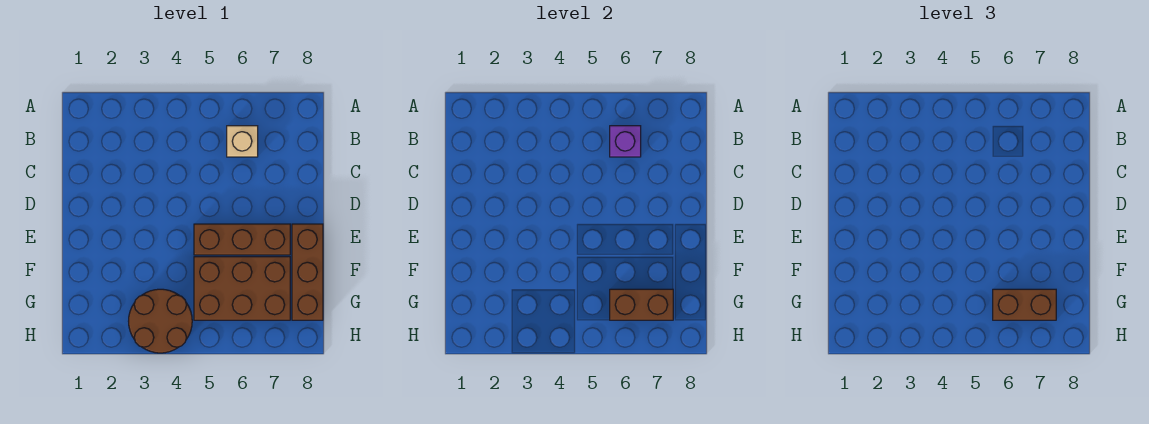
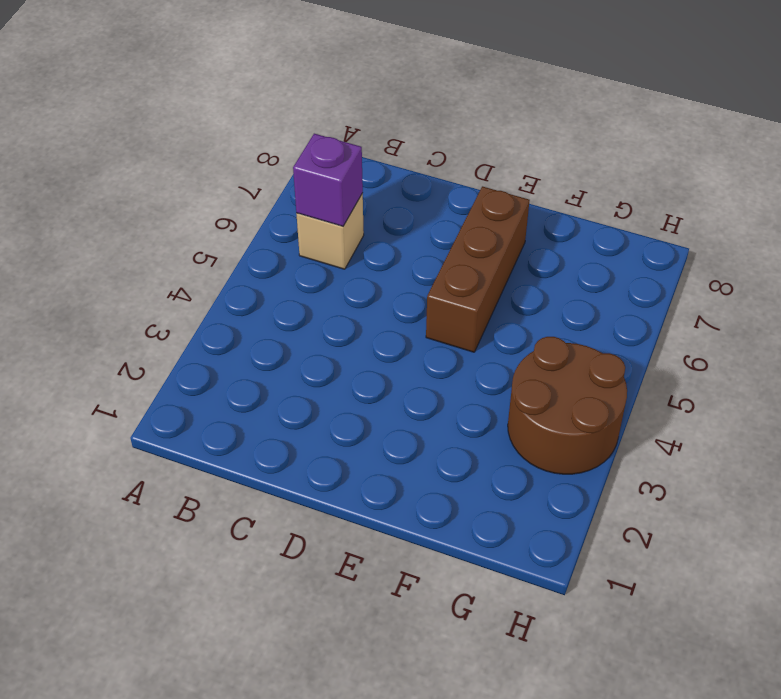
none -> brown brick E8:G8 level 1
none -> brown brick F5:G7 level 1

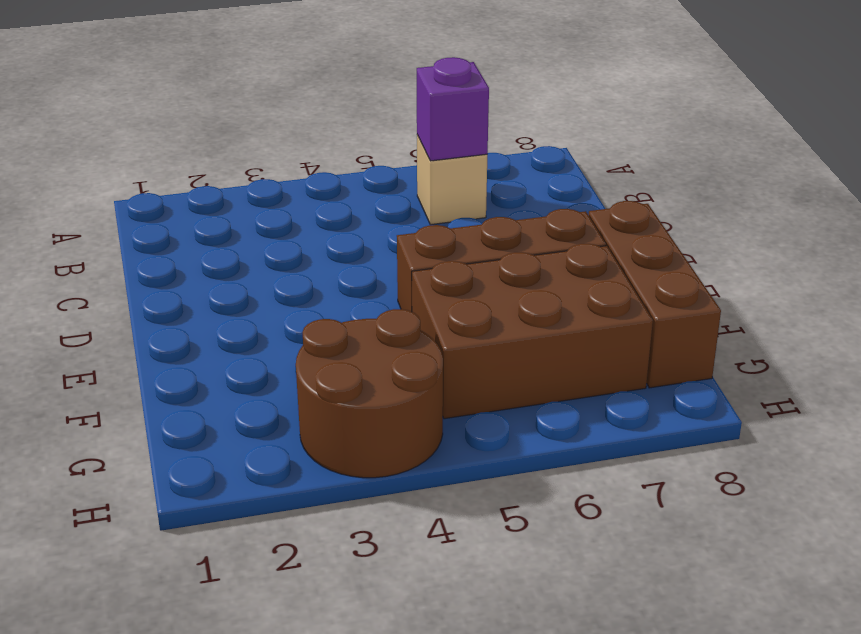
none -> brown brick G6:G7 level 2
none -> brown brick G6:G7 level 3

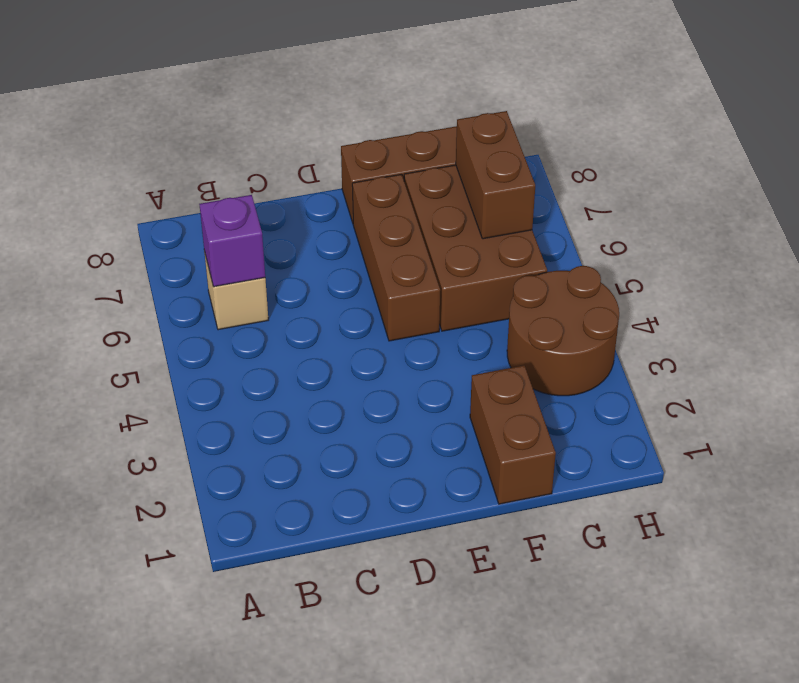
brown brick F1:F2 level 1 -> brown brick G6:G7 level 3

